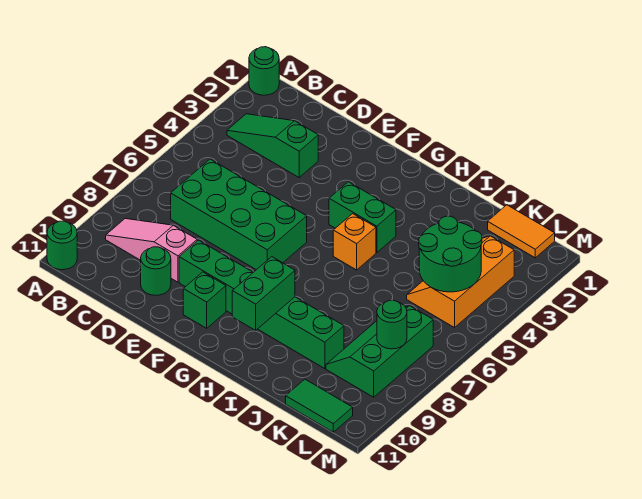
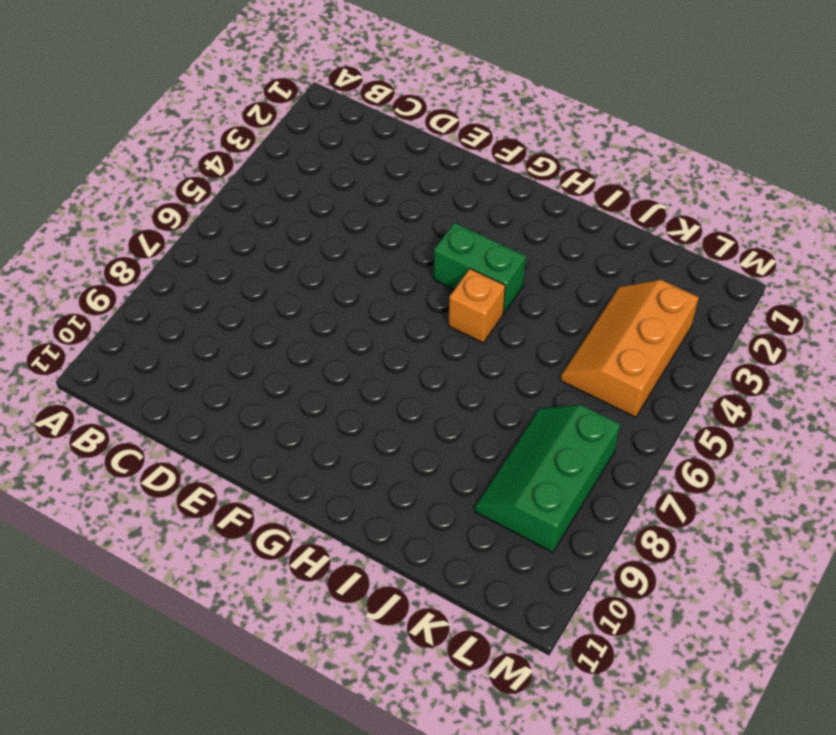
none -> green round brick A1 level 1
none -> green round brick A11 level 1
none -> green slope B3:D3 level 1 top D

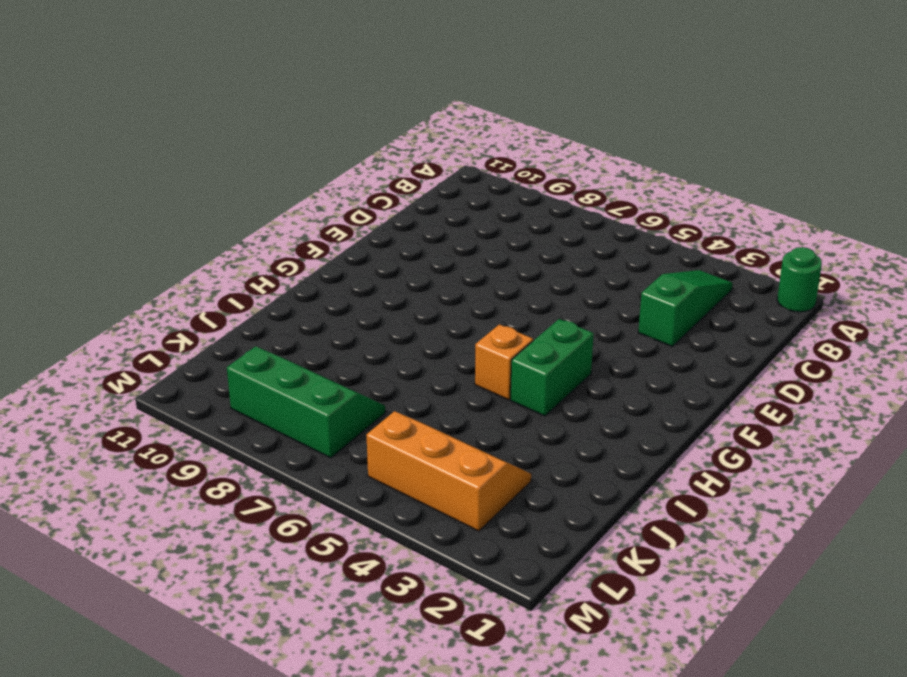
none -> green round brick A11 level 1
none -> pink slope B9:D9 level 1 top D
none -> green brick C6:F7 level 1

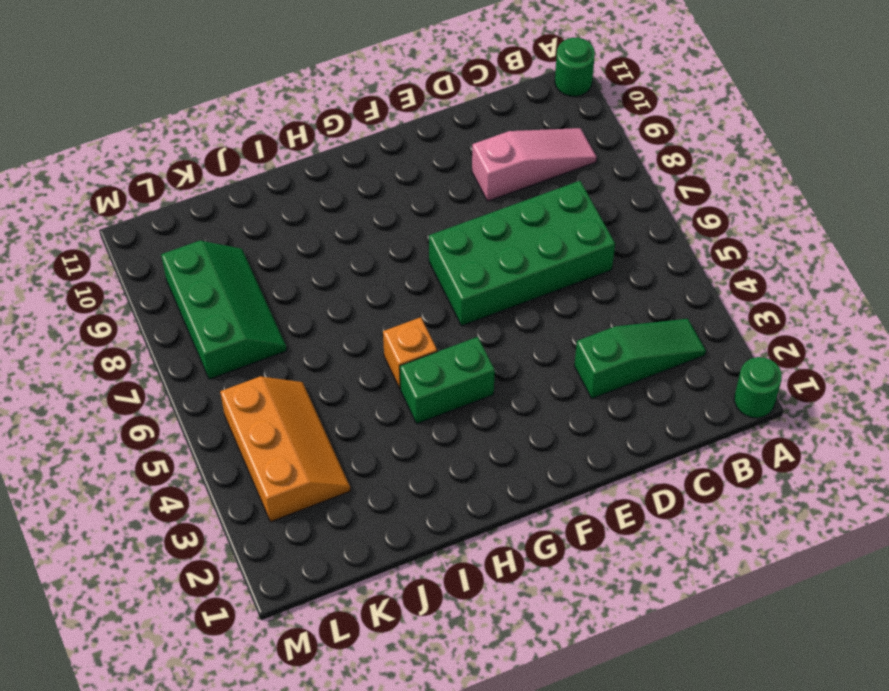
none -> green round brick D10 level 1
none -> green brick E9:J9 level 1
none -> green brick F10 level 1

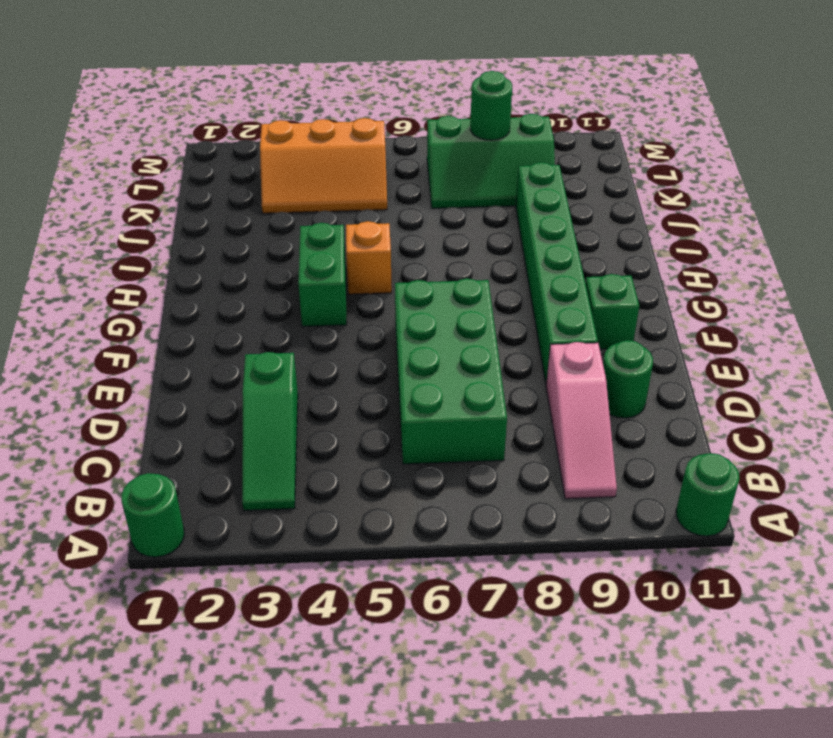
none -> orange tile K1:L1 level 1
none -> green tile K11:L11 level 1
none -> green brick H9:H10 level 2

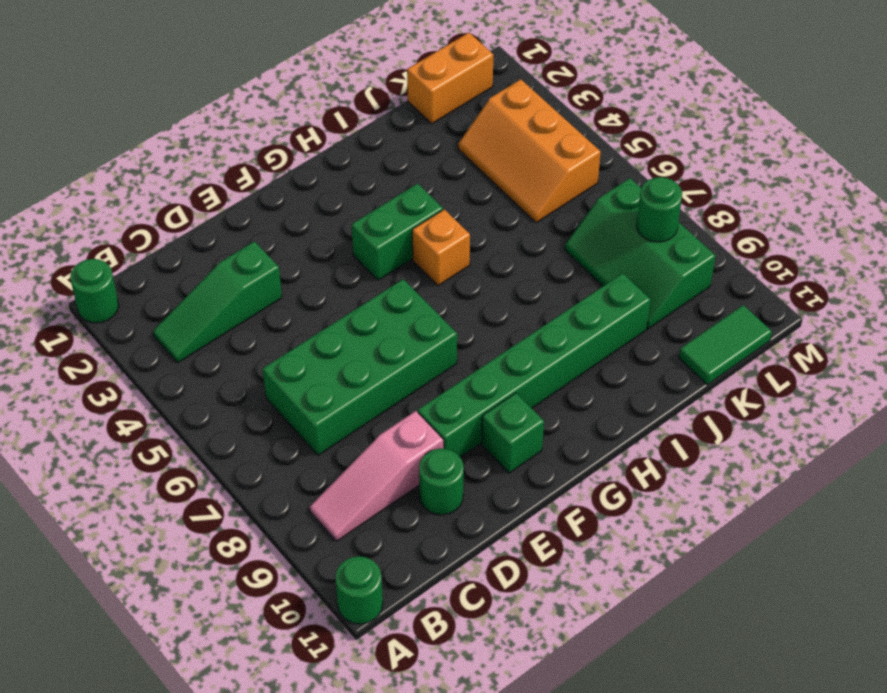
orange brick K1:L1 level 1 -> orange tile K1:L1 level 1
none -> green brick H9:H10 level 2
none -> green round brick K4:L5 level 2

